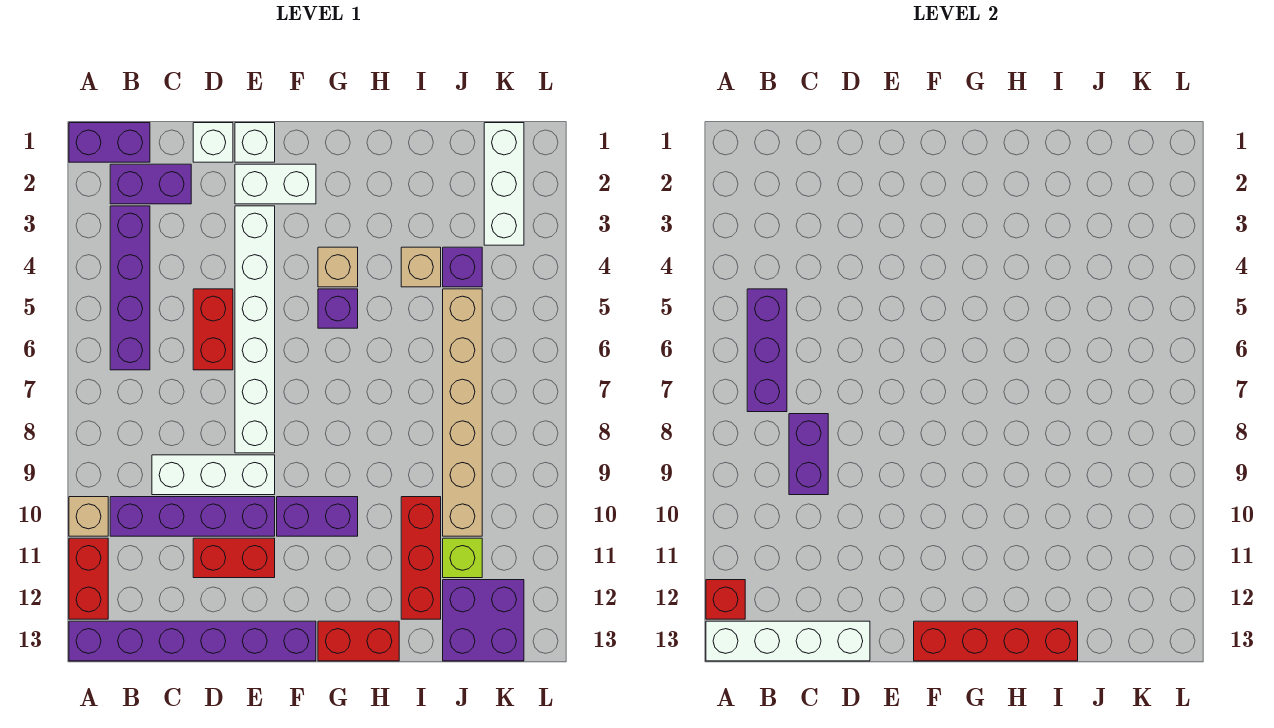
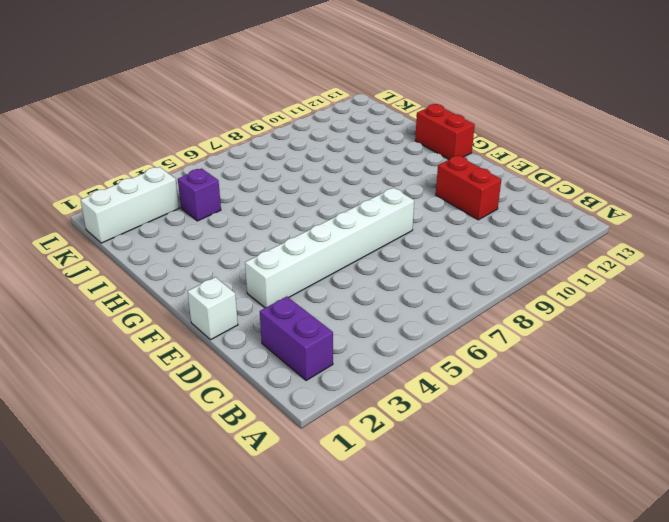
none -> purple brick A1:B1 level 1
none -> tan brick A10 level 1
none -> red brick A11:A12 level 1
none -> purple brick A13:F13 level 1

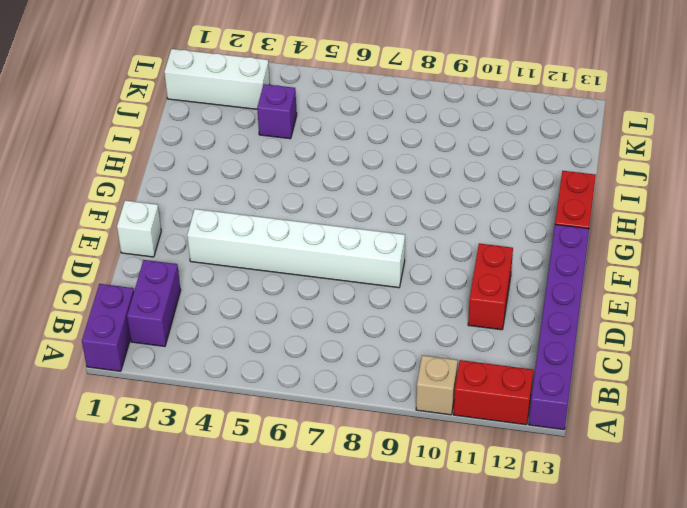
none -> purple brick B3:B6 level 1
none -> purple brick B10:E10 level 1
none -> white brick C9:E9 level 1
none -> white brick D1 level 1

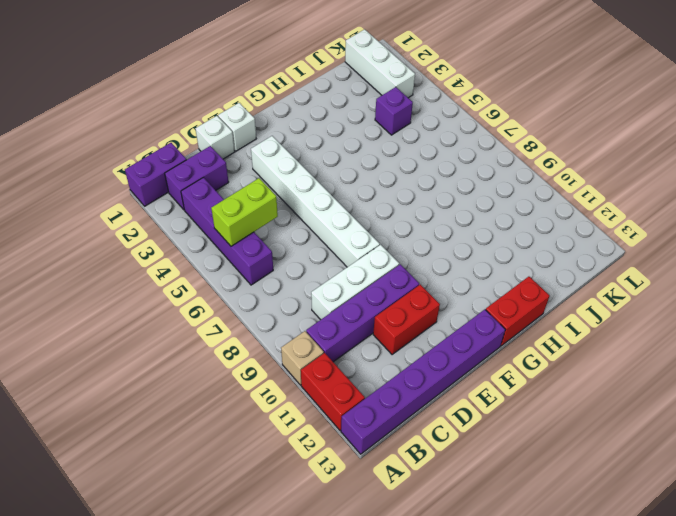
lime brick B5:C5 level 2 -> purple brick B5:B7 level 2
none -> red brick D5:D6 level 1
none -> white brick E2:F2 level 1
none -> purple brick F10:G10 level 1
none -> tan brick G4 level 1

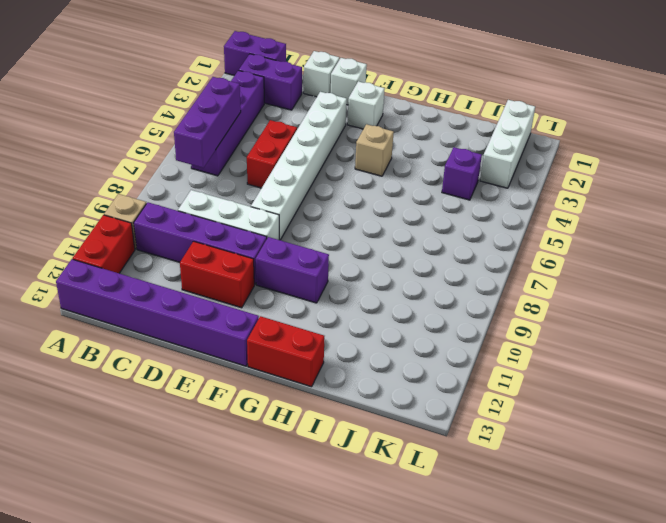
white brick F2 level 1 -> white brick E2:F2 level 1
none -> purple brick G5 level 1
none -> tan brick I4 level 1
none -> red brick I10:I12 level 1
none -> tan brick J5:J10 level 1

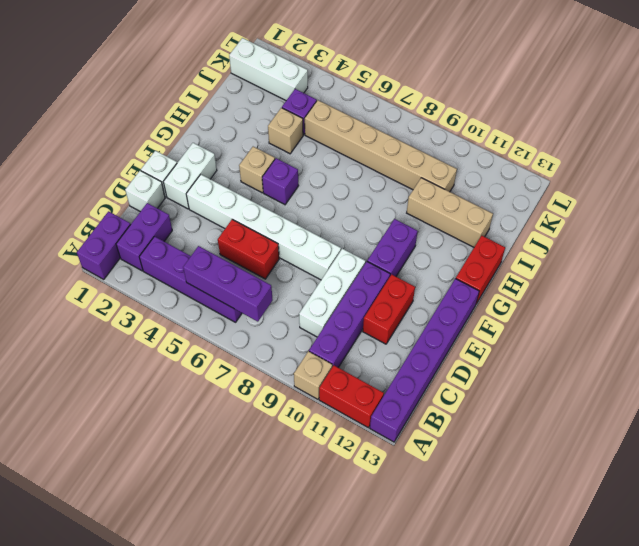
tan brick I10:I12 level 1 -> red brick I10:I12 level 1
none -> lime brick J11 level 1
none -> purple brick J12:K13 level 1
none -> red brick A12 level 2
none -> white brick A13:D13 level 2

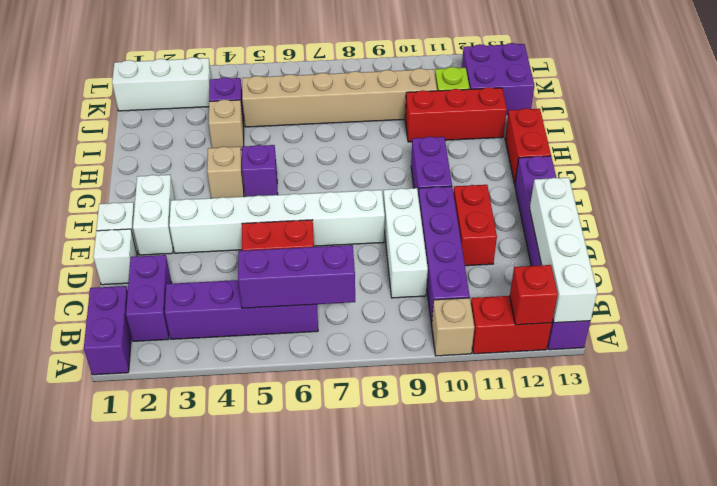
none -> purple brick C8:C9 level 2
none -> red brick F13:I13 level 2

